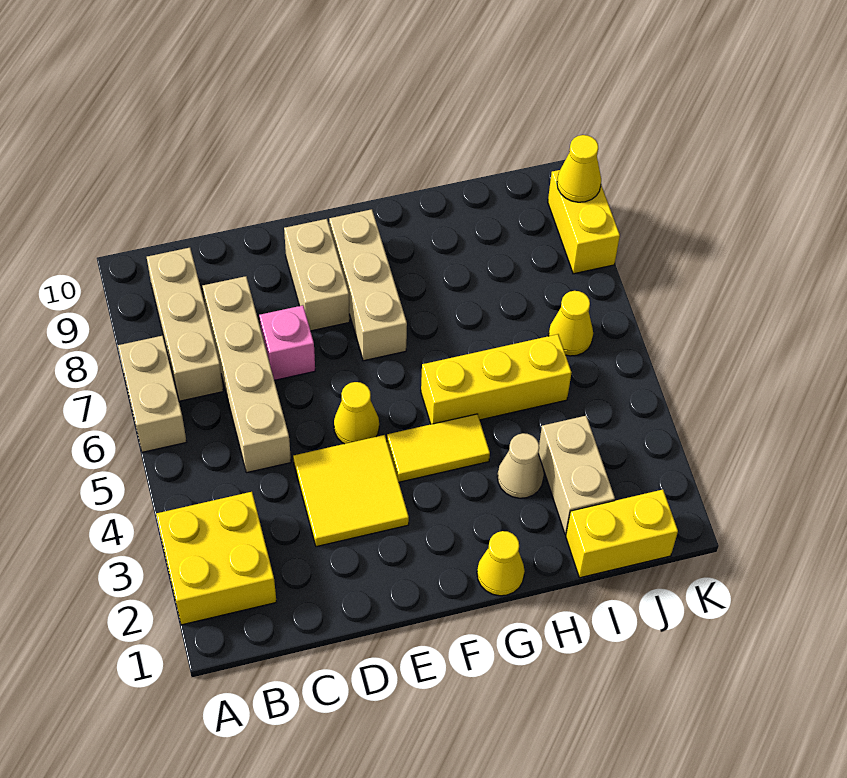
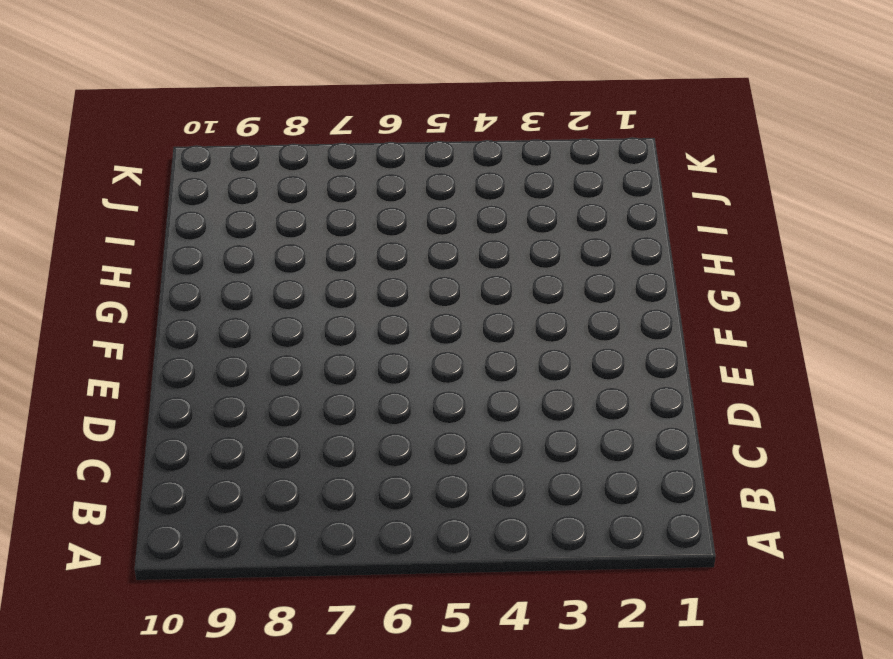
none -> yellow brick A2:B3 level 1
none -> tan brick A6:A7 level 1
none -> tan brick B7:B9 level 1

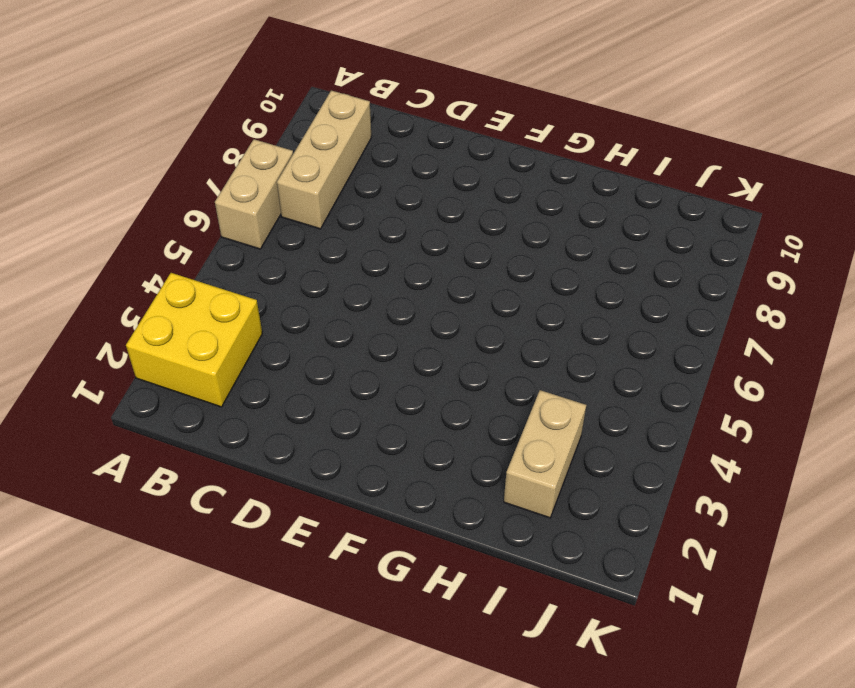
none -> tan brick C5:C8 level 1
none -> yellow tile D3:E4 level 1
none -> pink brick D7 level 1

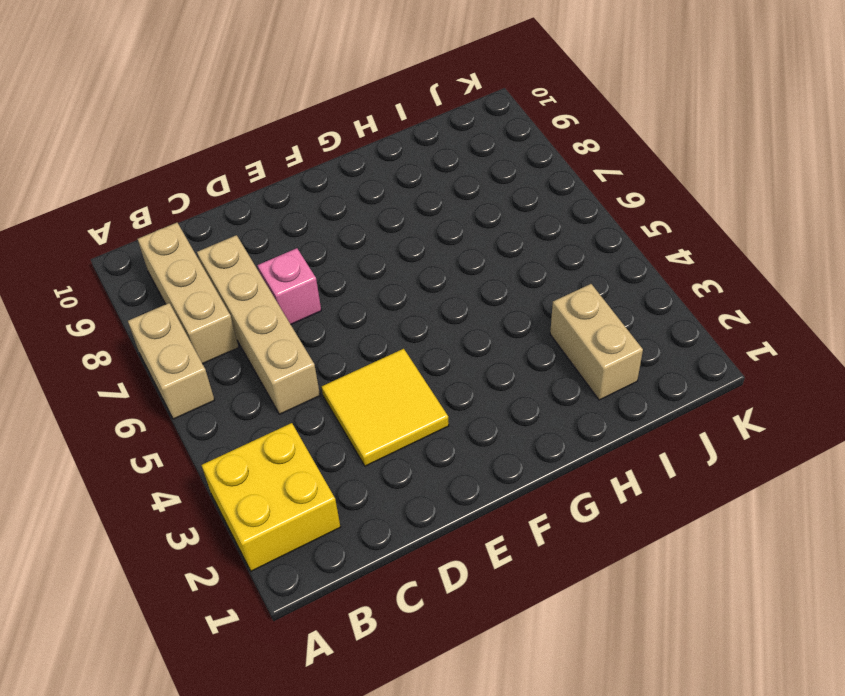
none -> yellow cone E5 level 1
none -> tan brick E8:E9 level 1
none -> yellow tile F4:G4 level 1

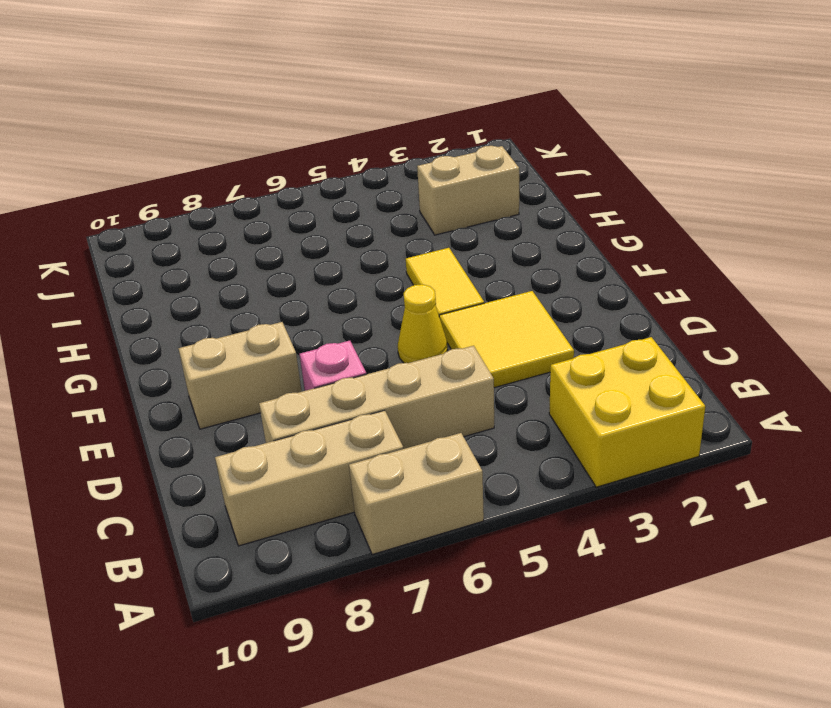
none -> tan brick F7:F9 level 1
none -> yellow cone G1 level 1
none -> yellow brick G5:I5 level 1

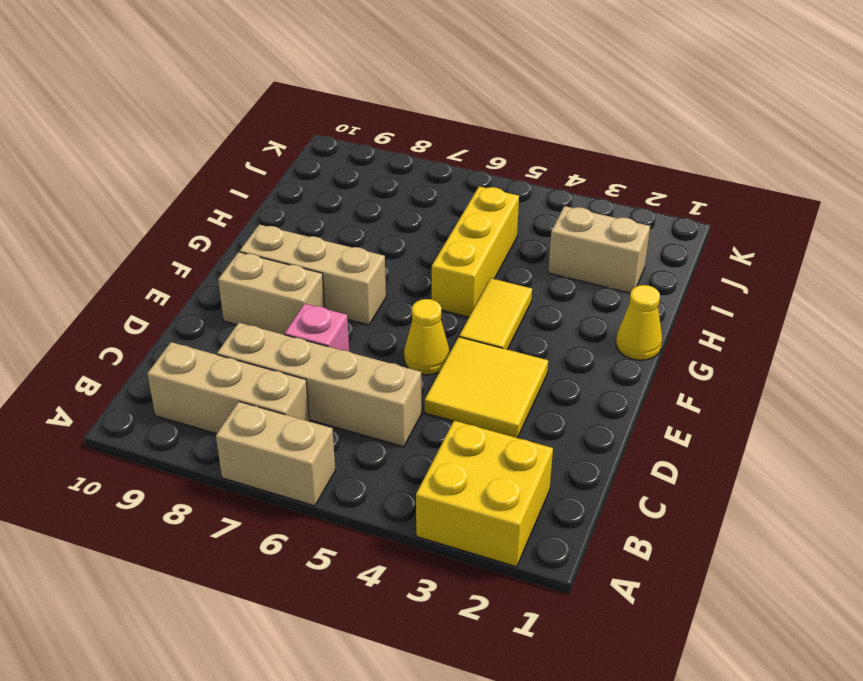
none -> tan cone H3 level 1
none -> yellow brick I1:J1 level 1
none -> yellow cone J6 level 1

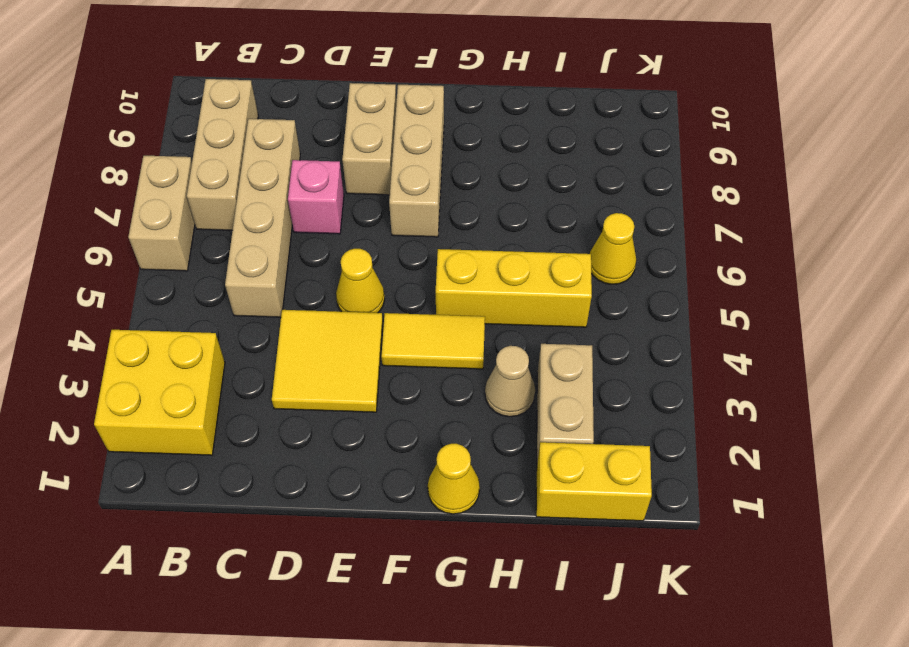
none -> yellow brick K8:K9 level 1
none -> yellow cone K9 level 2

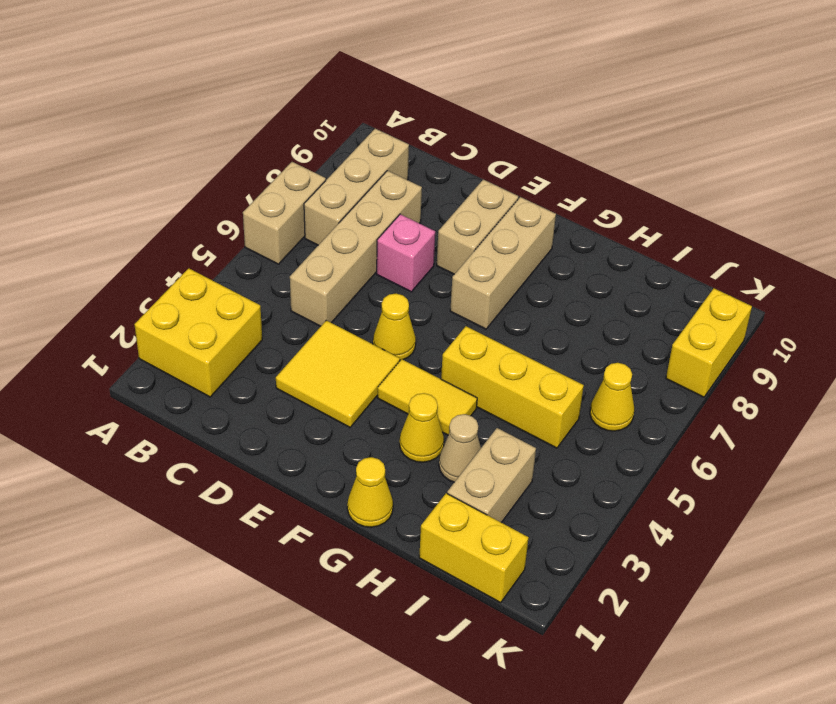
yellow cone G3 level 1 -> yellow cone K9 level 2

